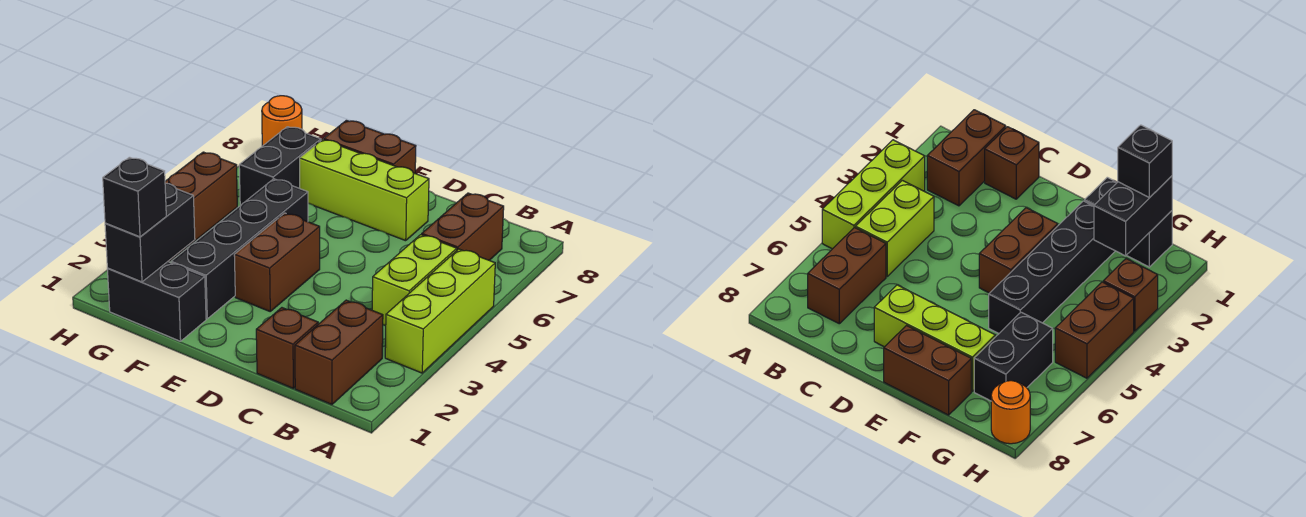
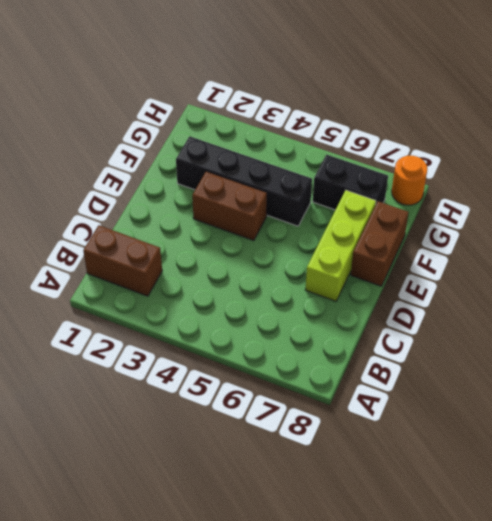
none -> lime brick A3:A5 level 1
none -> lime brick B4:B5 level 1
none -> brown brick B6:B7 level 1

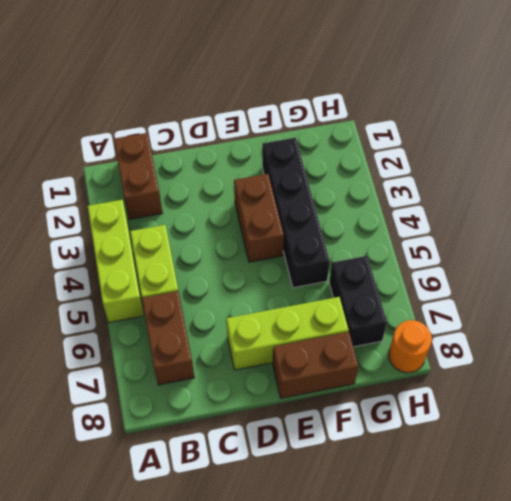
none -> brown brick C1 level 1
none -> black brick F1:G1 level 1
none -> brown brick H3 level 1

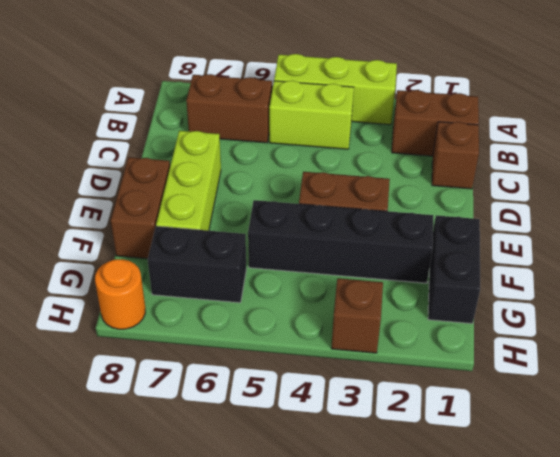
none -> brown brick H4:H5 level 1
none -> black brick G1:G2 level 2
none -> black brick G1 level 3

